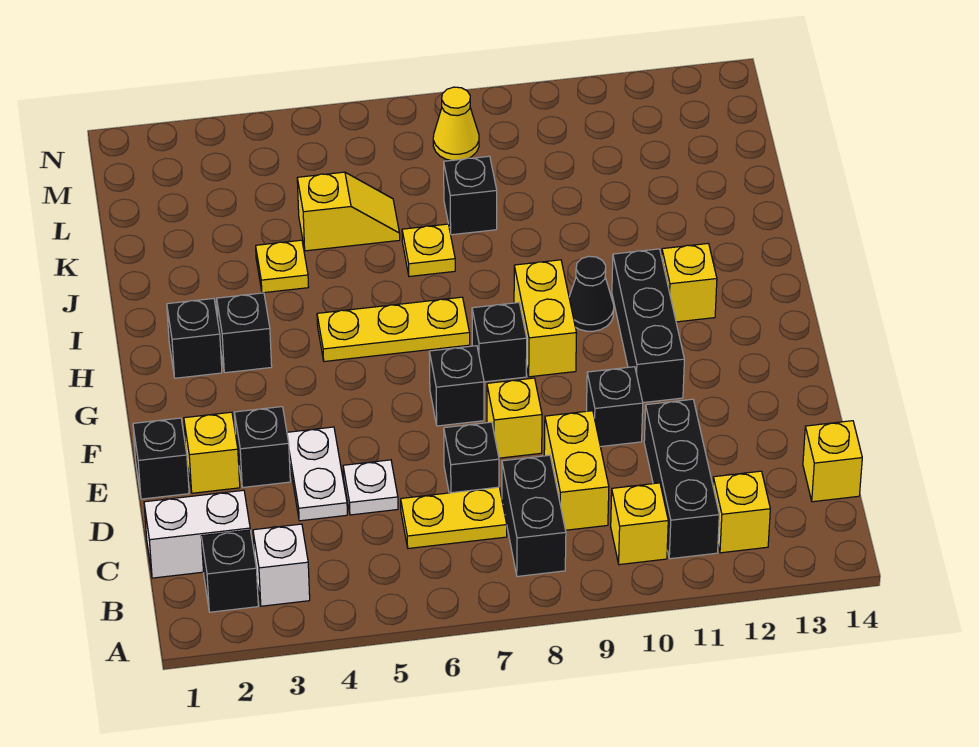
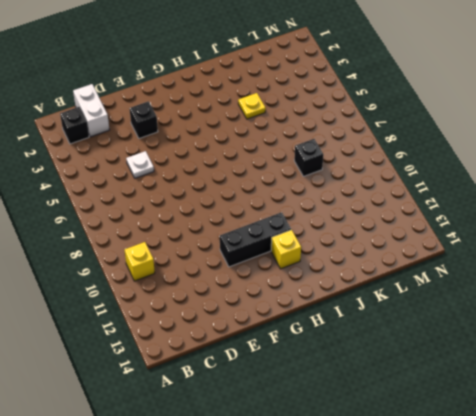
none -> white brick B3 level 1
none -> black brick B8:C8 level 1
none -> black brick B11:D11 level 1
none -> yellow brick B12 level 1

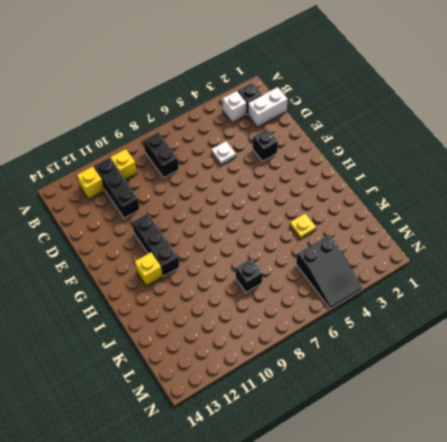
black slope L4:N5 level 1 top L -> none
none -> yellow plate C6:C7 level 1
none -> yellow brick C9:D9 level 1
none -> yellow brick C14 level 1
none -> white plate D4:E4 level 1

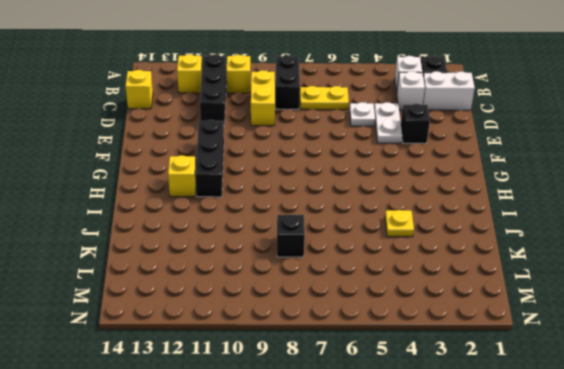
white brick C3 level 1 -> none
none -> black brick D7 level 1
none -> black brick E1 level 1
none -> yellow brick E2 level 1
none -> yellow brick E8 level 1

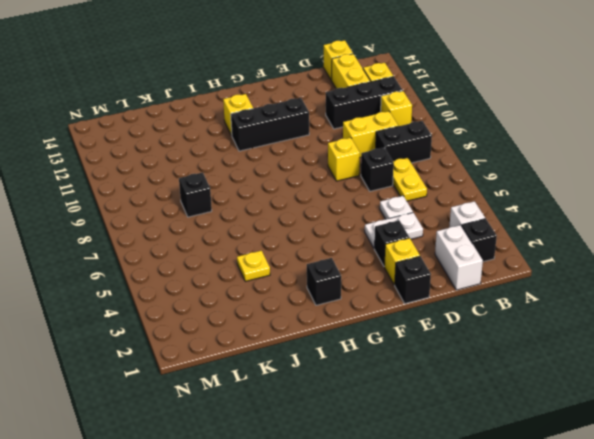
yellow brick C12:C13 level 1 -> yellow brick G9:H9 level 1
none -> black brick E10 level 1
none -> black brick F7 level 1
none -> black brick G8 level 1
none -> black brick H3 level 1

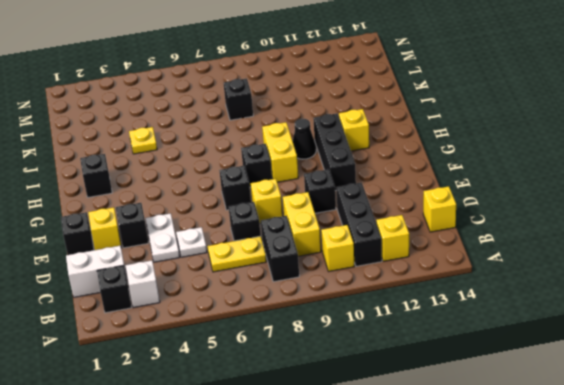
none -> black brick H3 level 1
none -> yellow plate H5:H7 level 1
none -> yellow plate J7 level 1
none -> yellow slope K5:K6 level 1 top 5

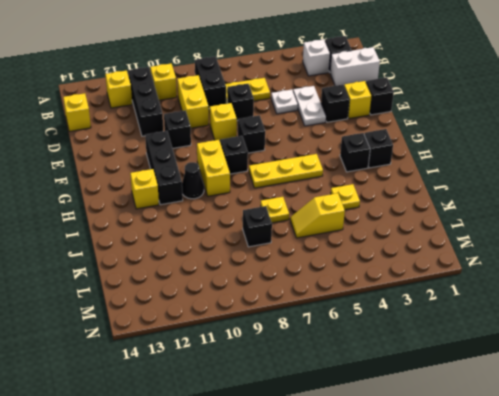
none -> yellow cone M8 level 1

